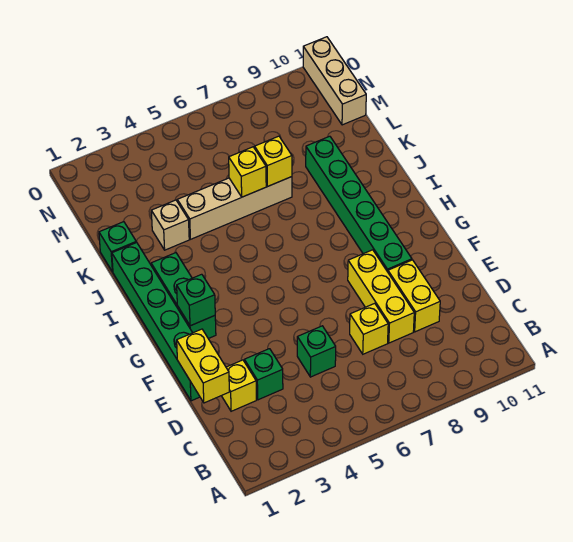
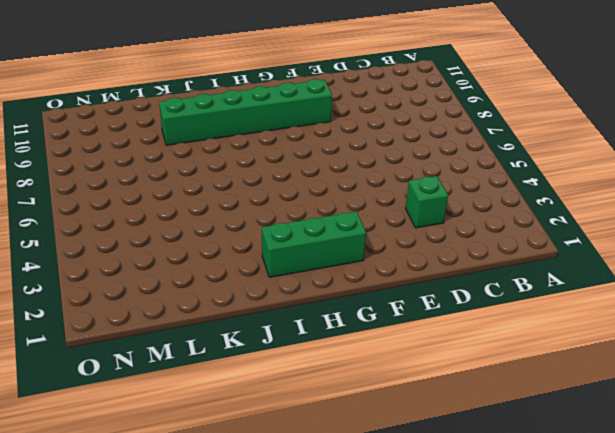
none -> yellow brick D2 level 1
none -> green brick D5 level 1
none -> yellow brick D7 level 1

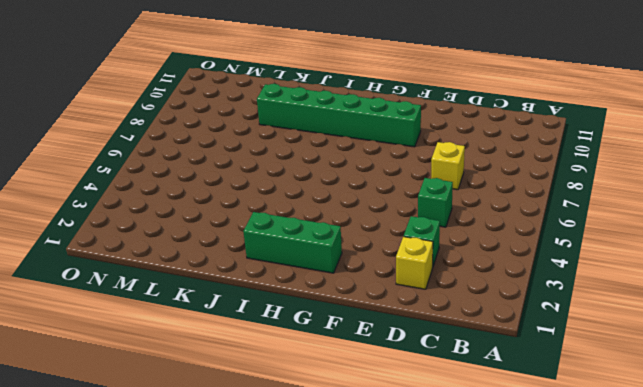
none -> yellow brick D8:F8 level 1
none -> yellow brick D9:E9 level 1
none -> green brick E1:J1 level 1

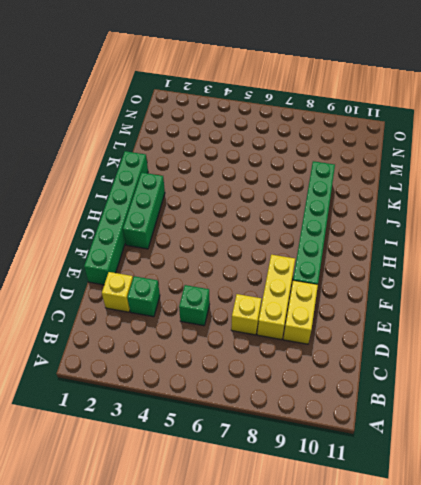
none -> green brick K1 level 1
none -> tan brick K3 level 1
none -> tan brick K4:K7 level 1

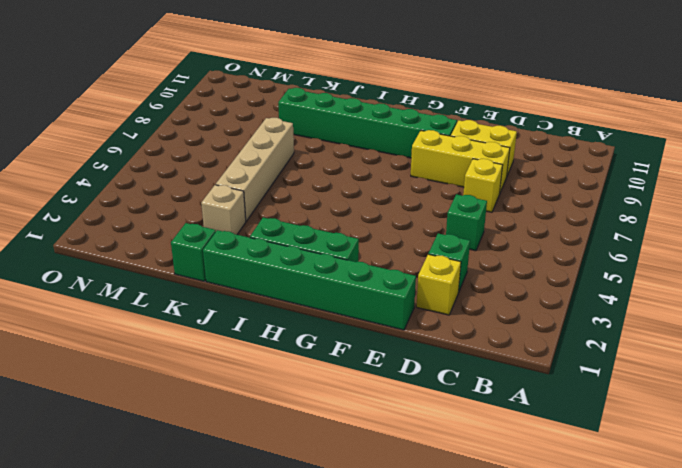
none -> tan brick M11:O11 level 1
none -> yellow brick D1:E1 level 2
none -> green brick G2 level 2

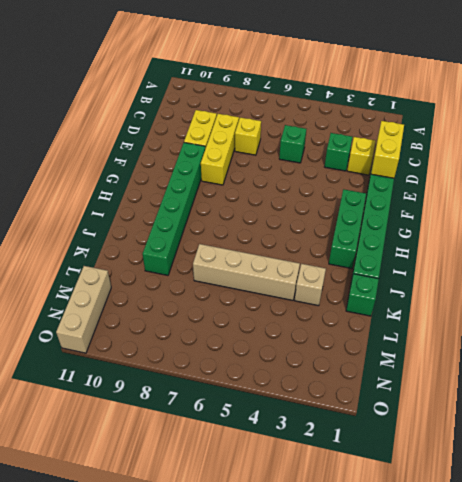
none -> green brick G2 level 2
none -> yellow brick K6 level 2
none -> yellow brick K7 level 2

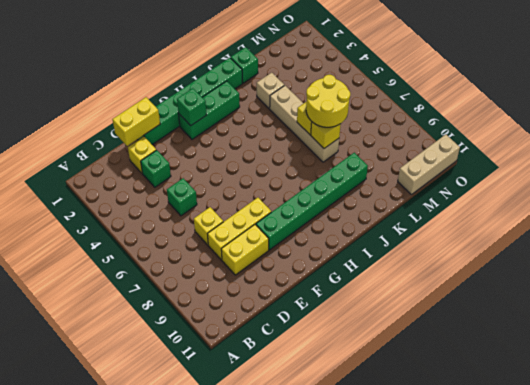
yellow round brick K6:L7 level 3 -> none

